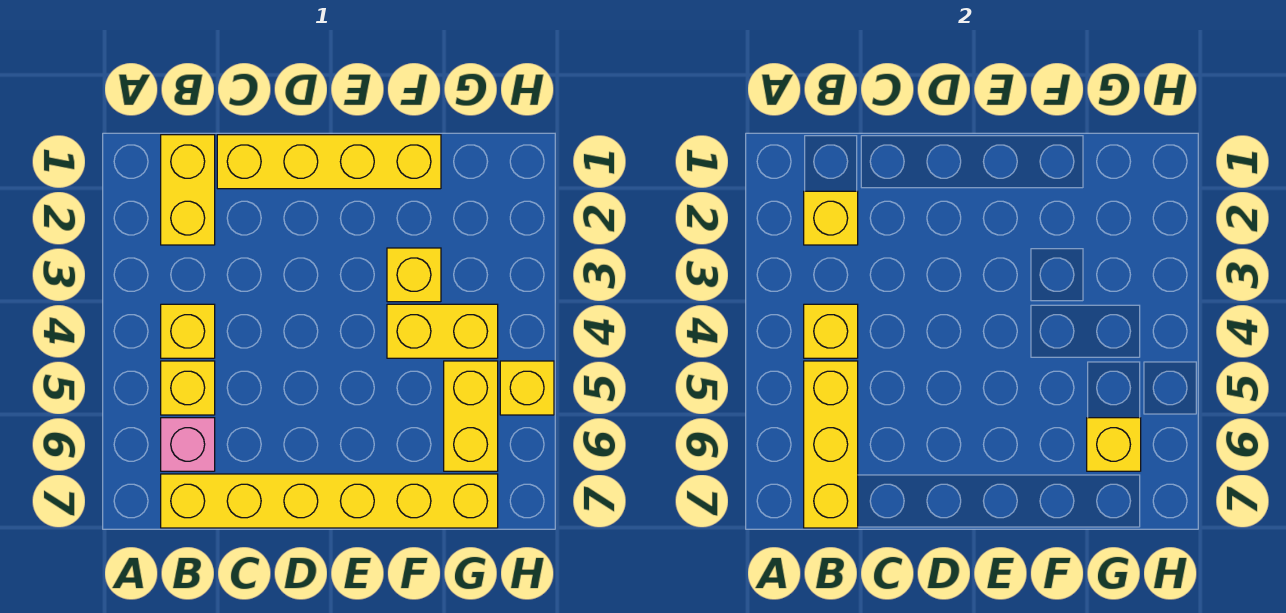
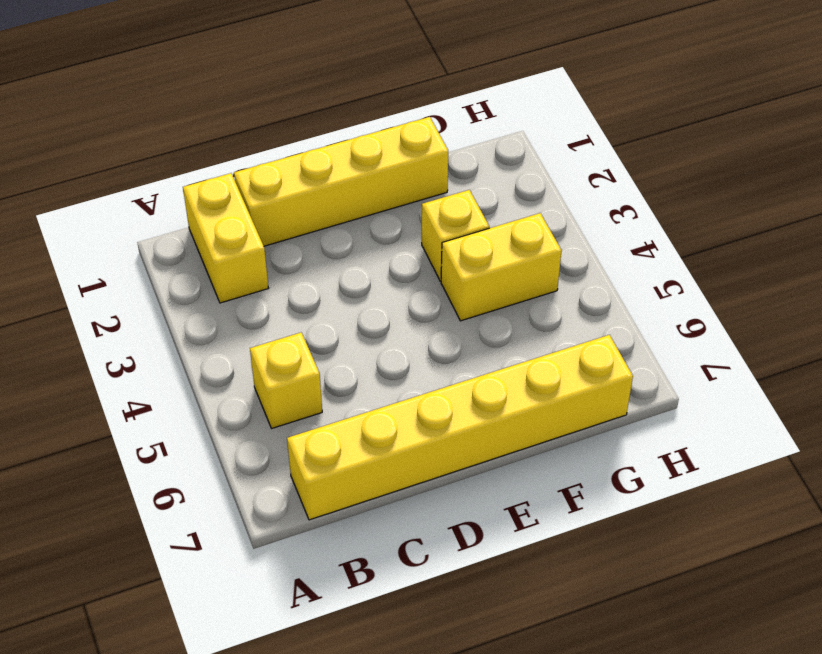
none -> yellow brick B4 level 1
none -> pink brick B6 level 1
none -> yellow brick G5:G6 level 1

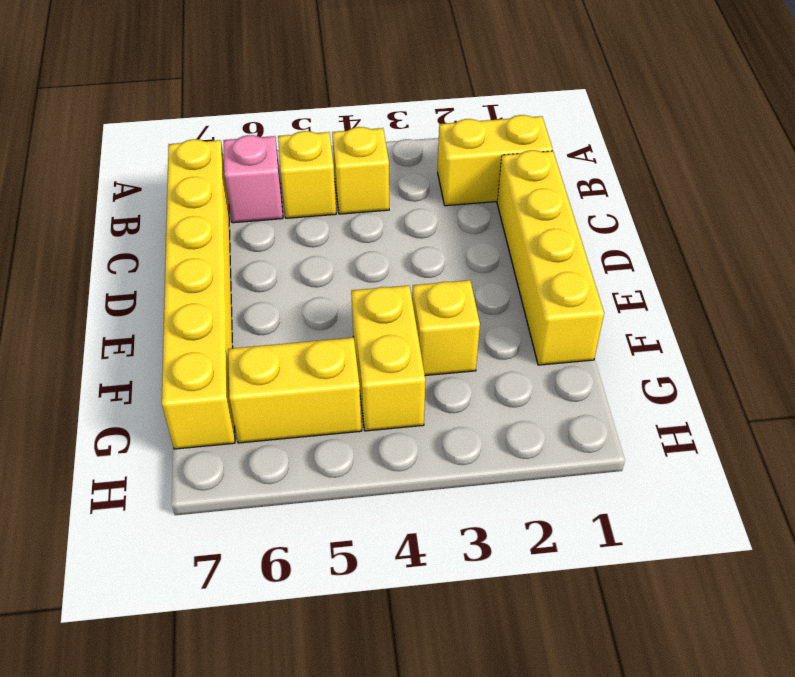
none -> yellow brick H5 level 1
none -> yellow brick B2 level 2
none -> yellow brick B4 level 2

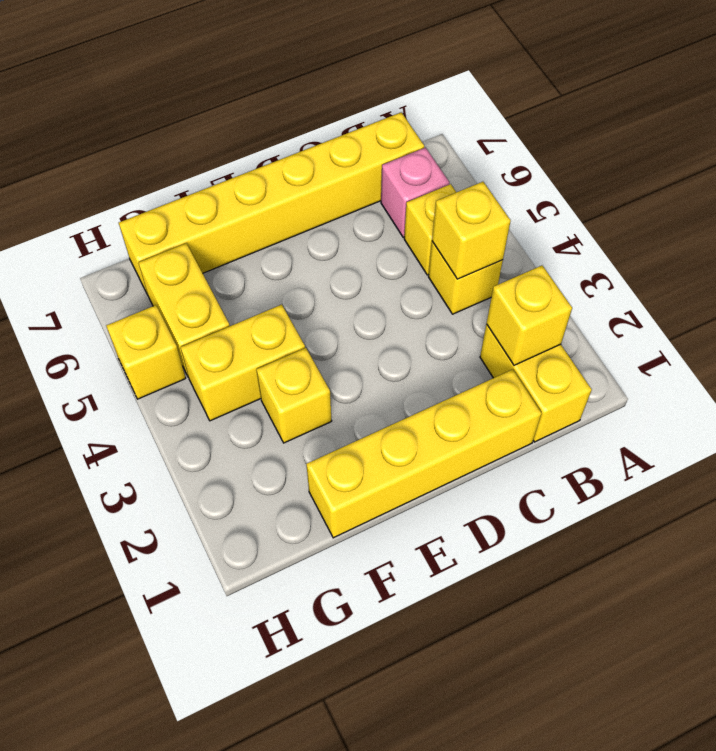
none -> yellow brick B5:B7 level 2
none -> yellow brick G6 level 2

